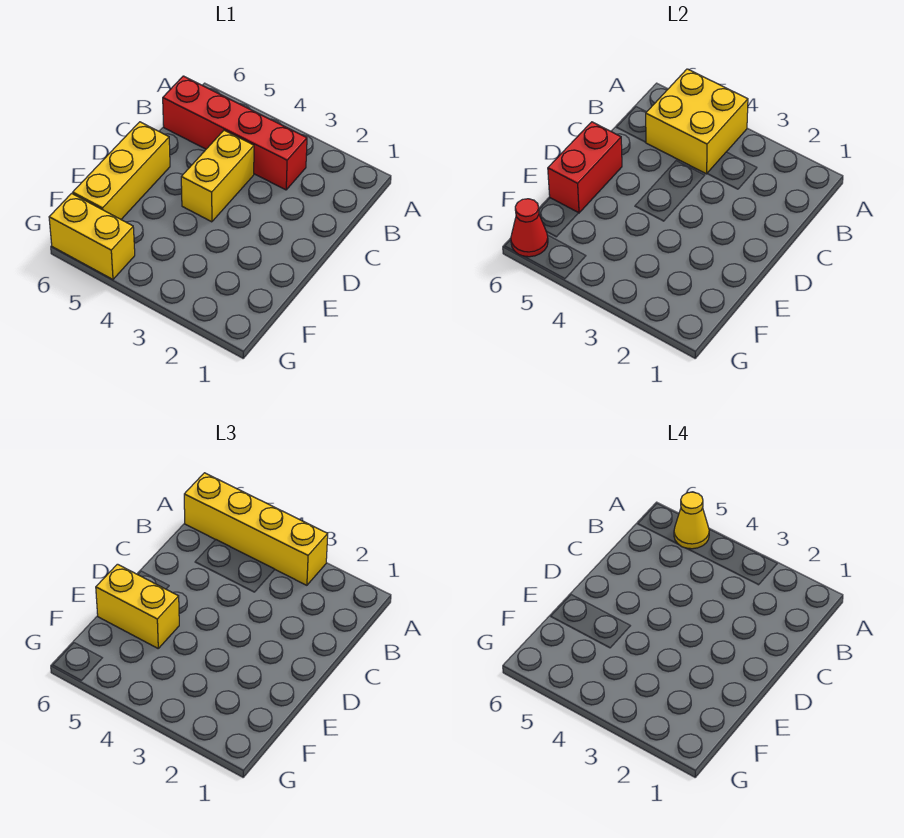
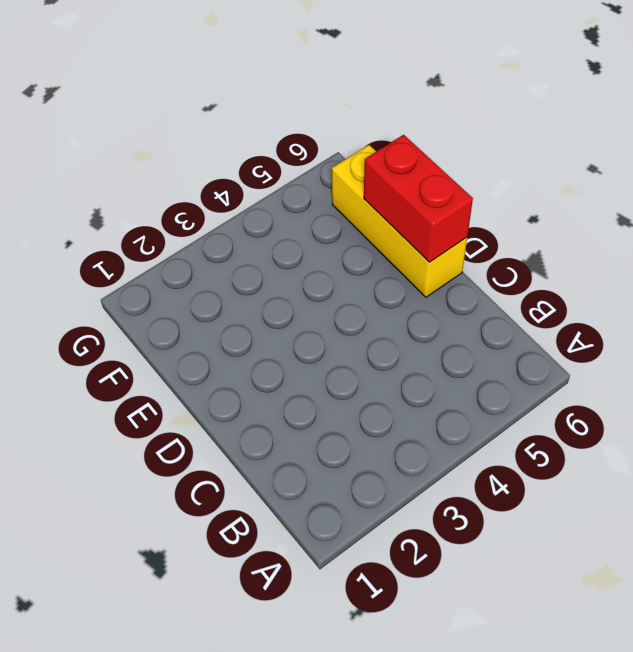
none -> red brick B3:B6 level 1
none -> yellow brick C4:D4 level 1

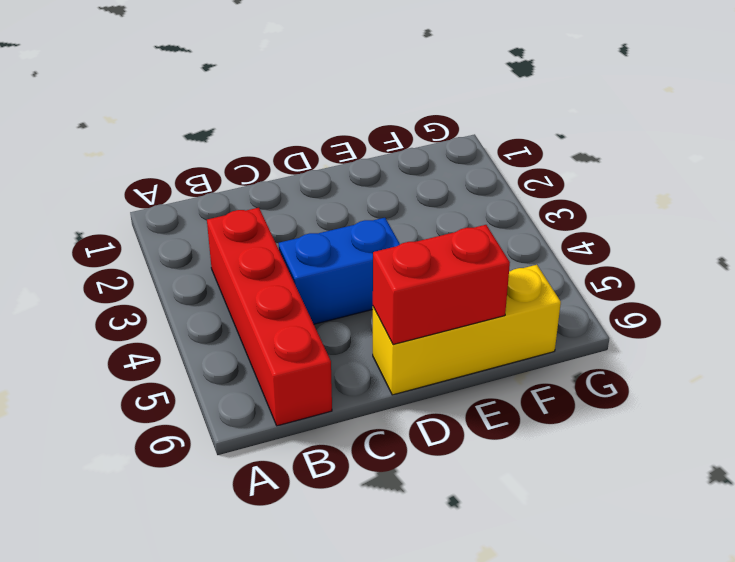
blue brick C4:D4 level 1 -> yellow brick C4:D4 level 1
none -> yellow brick G5:G6 level 1
none -> yellow brick A4:B5 level 2

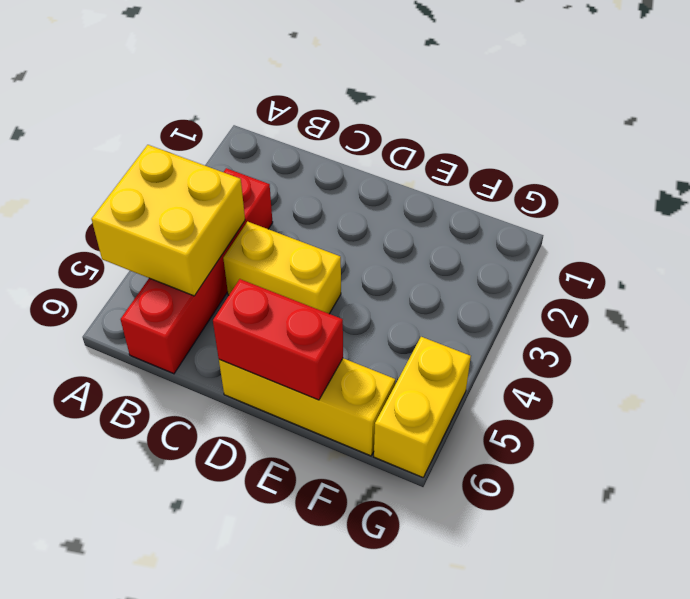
none -> red cone G6 level 2
none -> yellow brick A3:A6 level 3

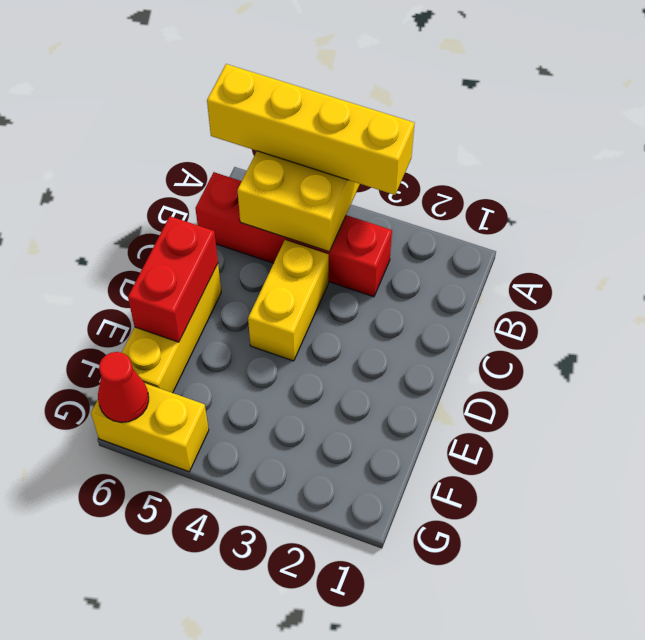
none -> yellow brick E5:E6 level 3
none -> yellow cone A5 level 4

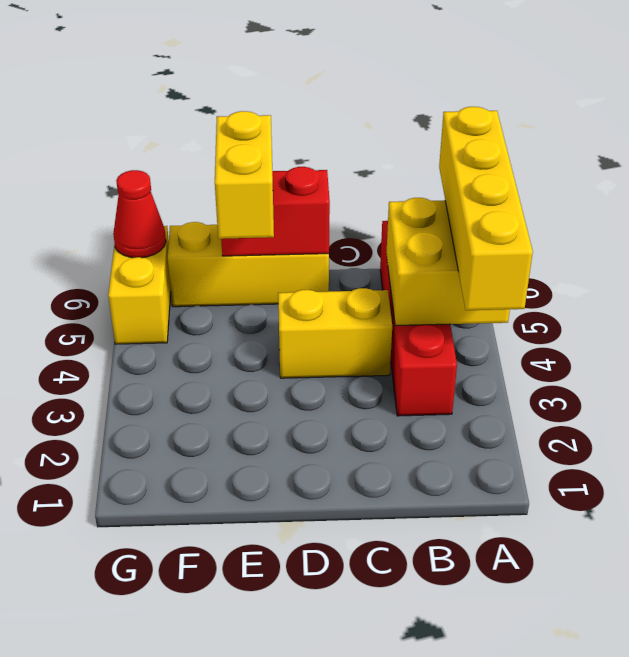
none -> yellow cone A5 level 4

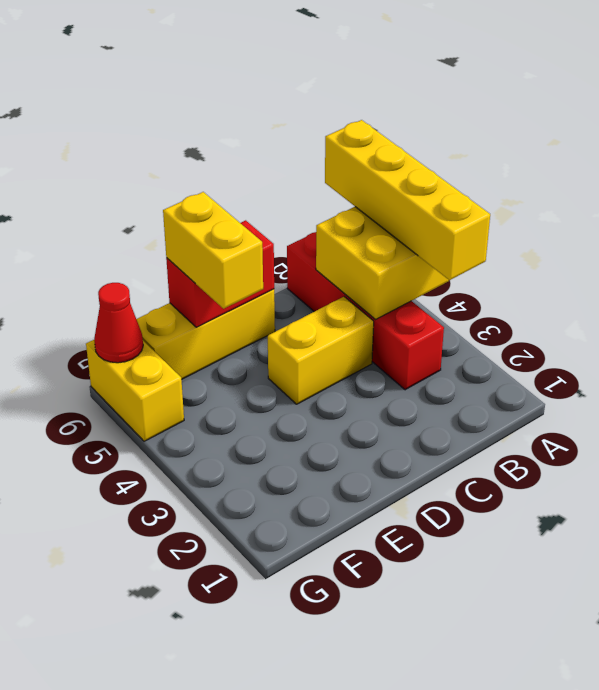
none -> yellow cone A5 level 4

